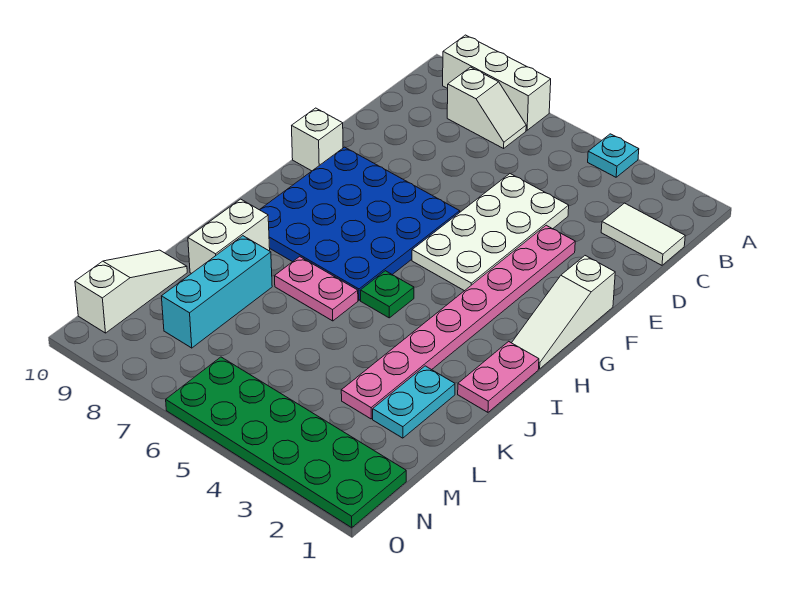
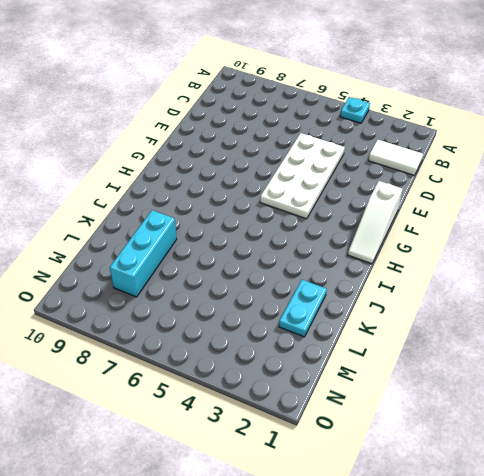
none -> white brick A7:A9 level 1
none -> white slope B7:B8 level 1 top 8
none -> pink plate E3:L3 level 1

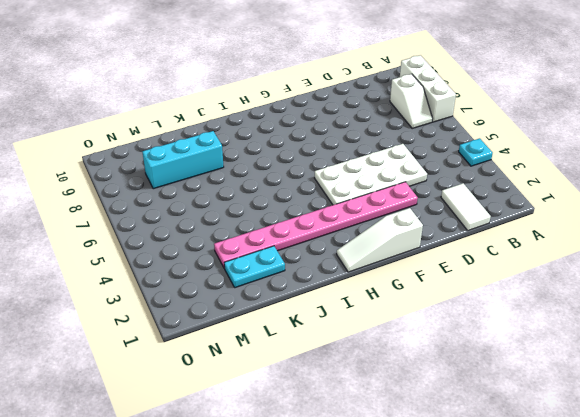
none -> blue plate F6:I9 level 1
none -> white brick F10 level 1
none -> pink plate I1:J1 level 1

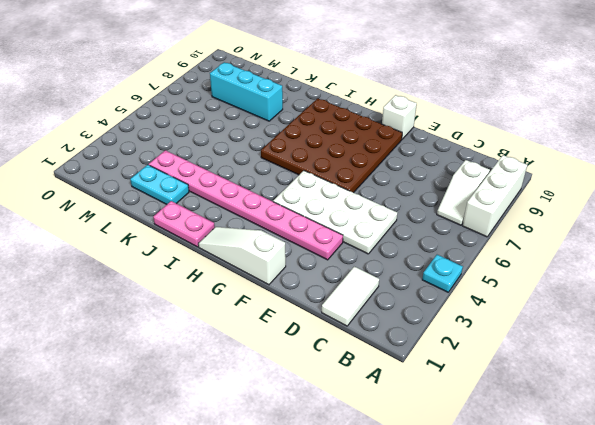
brown plate F6:I9 level 1 -> blue plate F6:I9 level 1
none -> green plate I5 level 1
none -> pink plate J6:J7 level 1
none -> white brick J9:K9 level 1

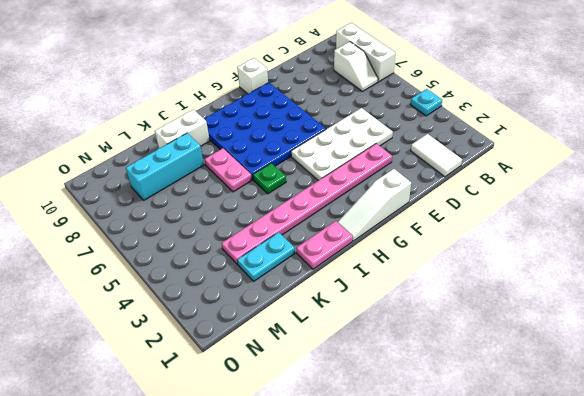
none -> white slope L10:N10 level 1 top N
none -> green plate N1:O6 level 1

